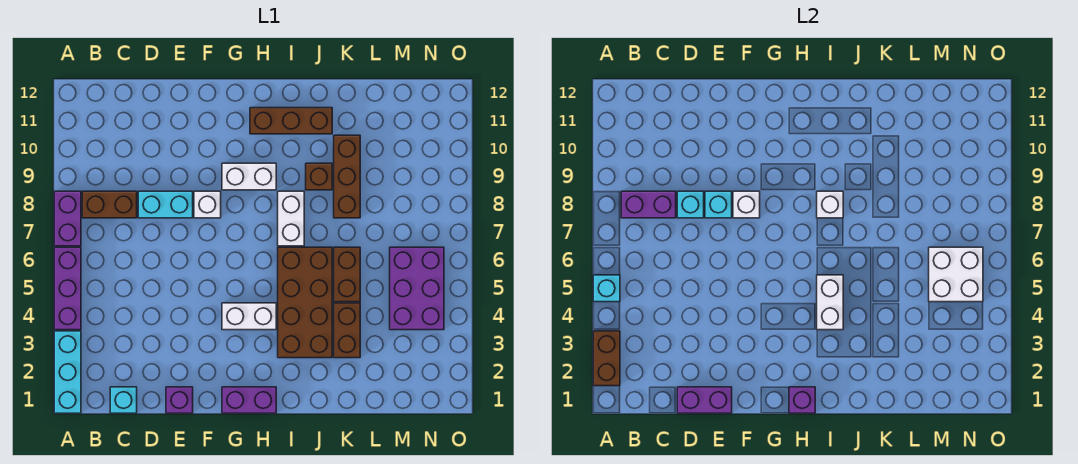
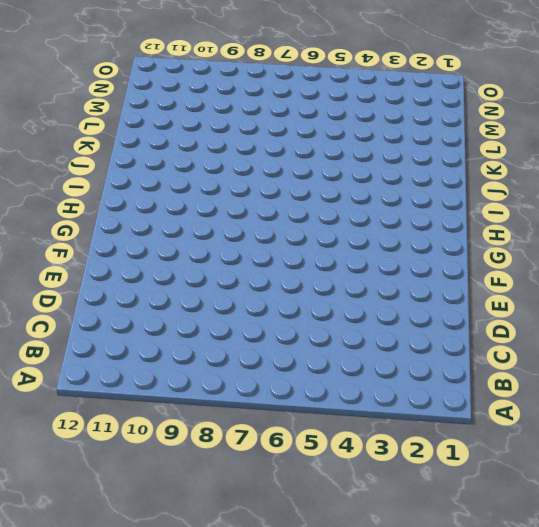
none -> cyan brick A1:A3 level 1
none -> purple brick A4:A6 level 1
none -> purple brick A7:A8 level 1
none -> brown brick B8:C8 level 1

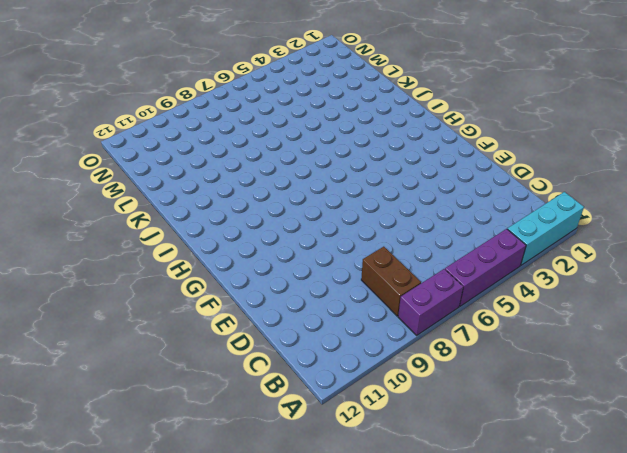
none -> cyan brick C1 level 1
none -> cyan brick D8:E8 level 1
none -> purple brick E1 level 1
none -> white brick F8 level 1

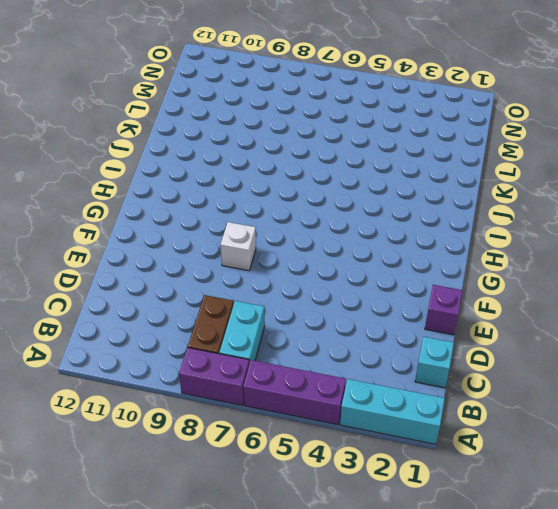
cyan brick B7:C7 level 1 -> cyan brick D8:E8 level 1
none -> purple brick G1:H1 level 1
none -> white brick G4:H4 level 1
none -> white brick G9:H9 level 1
none -> brown brick H11:J11 level 1

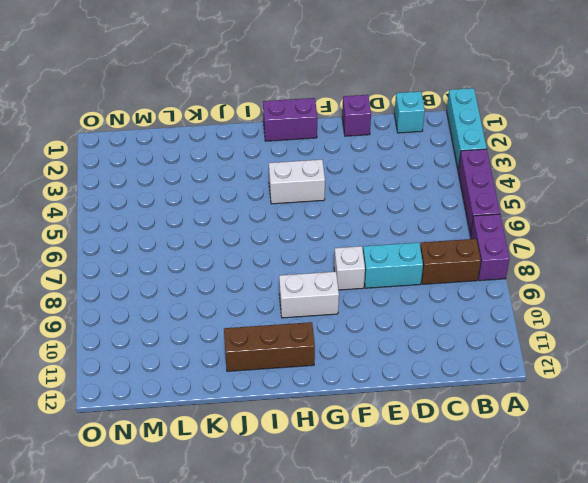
none -> brown brick I3:J6 level 1
none -> white brick I7:I8 level 1
none -> brown brick J9 level 1
none -> brown brick K3:K4 level 1

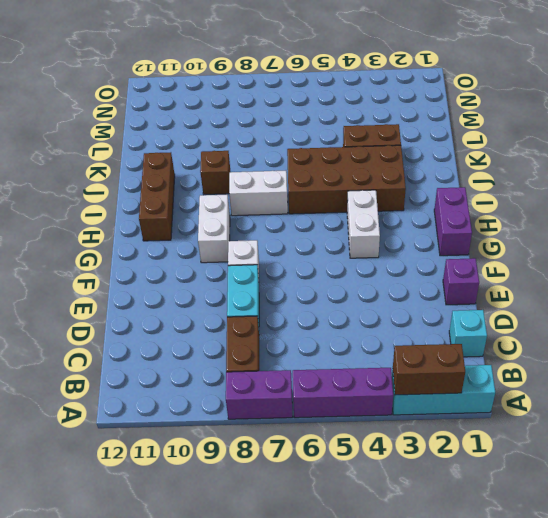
none -> brown brick K5:K6 level 1
none -> brown brick K8:K10 level 1
none -> purple brick M4:N6 level 1
none -> cyan brick A5 level 2

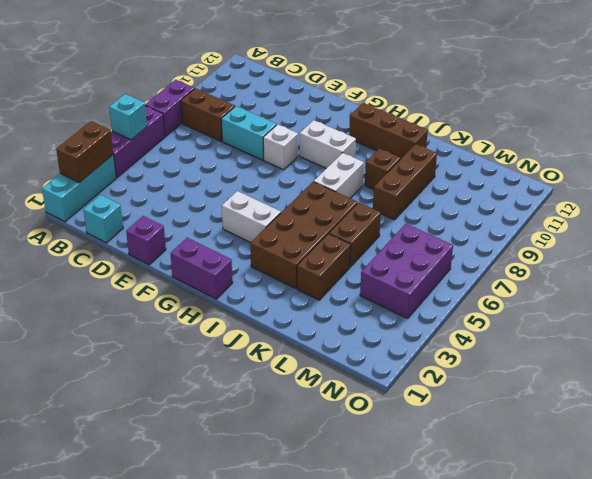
none -> purple brick B8:C8 level 2
none -> purple brick D1:E1 level 2
none -> cyan brick D8 level 2
none -> cyan brick E8 level 2

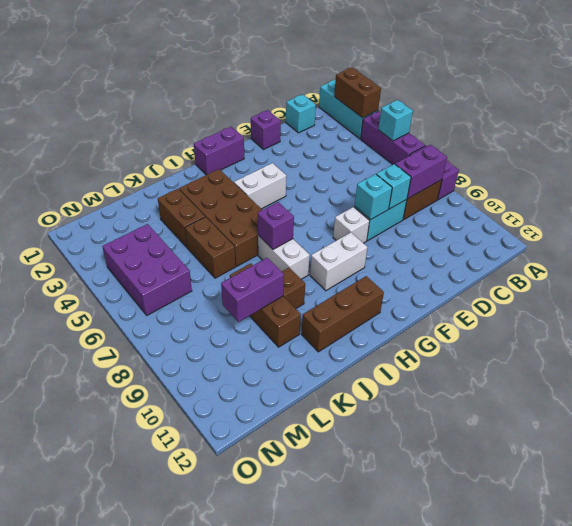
purple brick I7 level 2 -> purple brick H1 level 2
purple brick K9:L9 level 2 -> purple brick D1:E1 level 2
none -> white brick F8 level 2
none -> white brick I4:I5 level 2
none -> white brick I8 level 2
none -> white brick M5:N6 level 2

